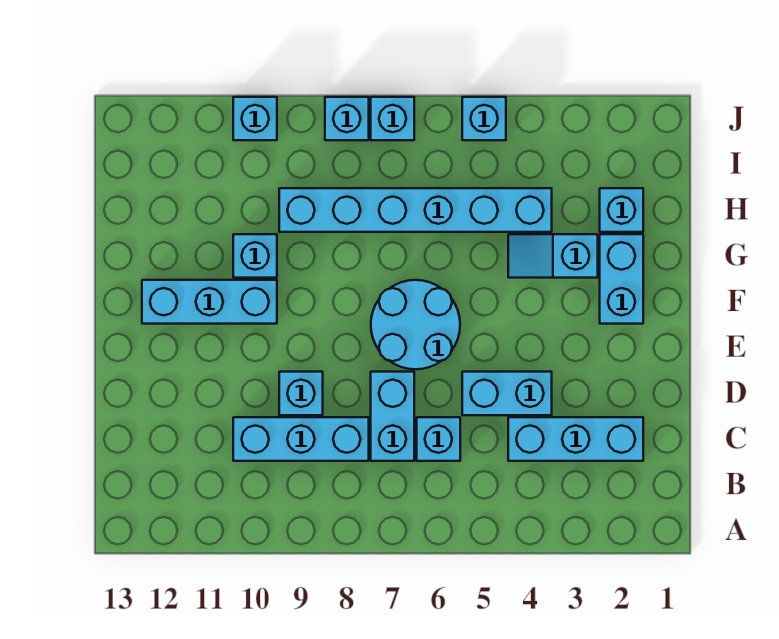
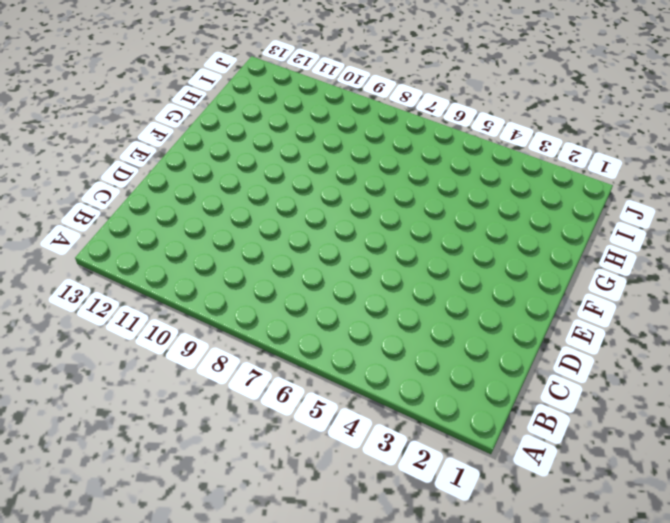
none -> cyan brick C2:C4 level 1
none -> cyan brick C6 level 1
none -> cyan brick C7:D7 level 1

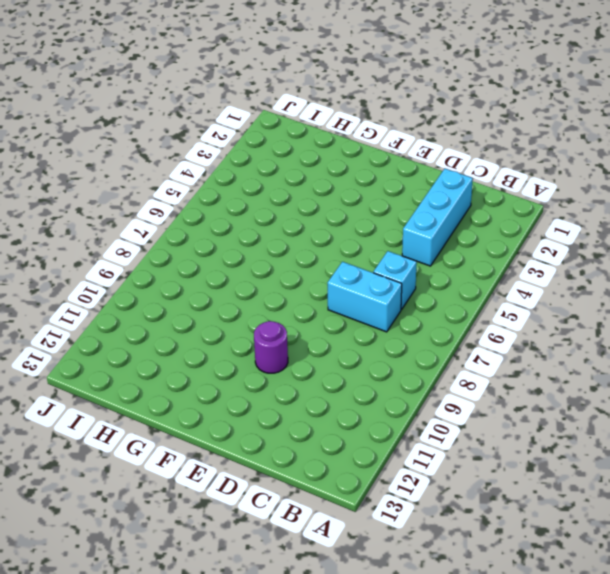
purple round brick E10 level 1 -> none
none -> cyan brick C8:C10 level 1
none -> cyan brick D4:D5 level 1
none -> cyan brick D9 level 1

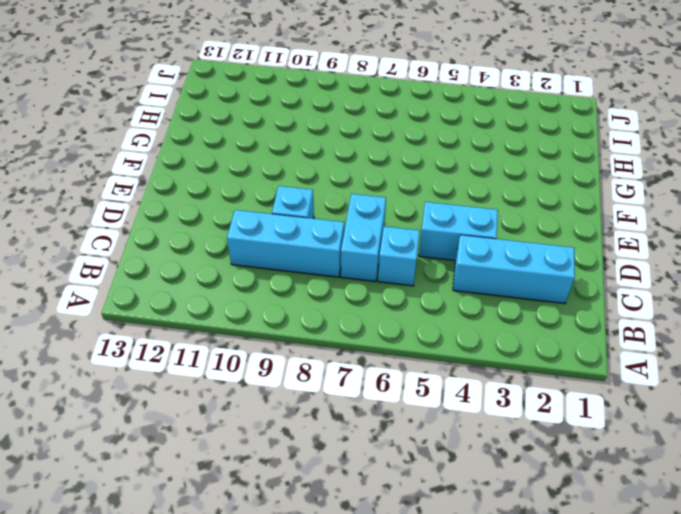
none -> cyan round brick E6:F7 level 1
none -> cyan brick F2:G2 level 1
none -> cyan brick F10:F12 level 1

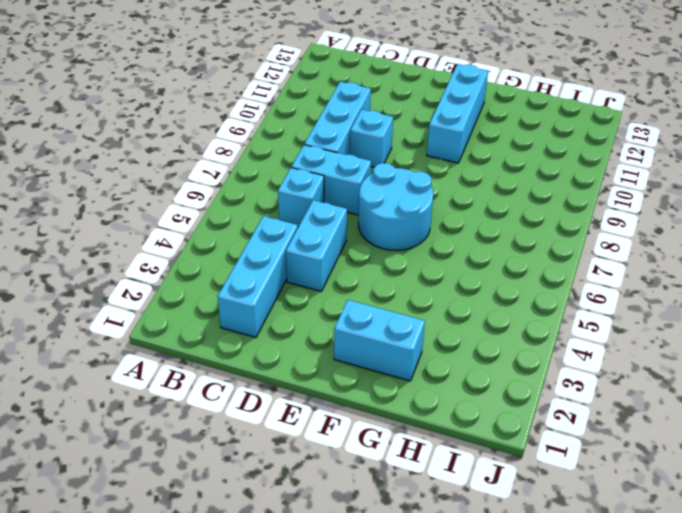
none -> cyan slope G3:G4 level 1 top 3
none -> cyan brick G10 level 1
none -> cyan brick H2 level 1

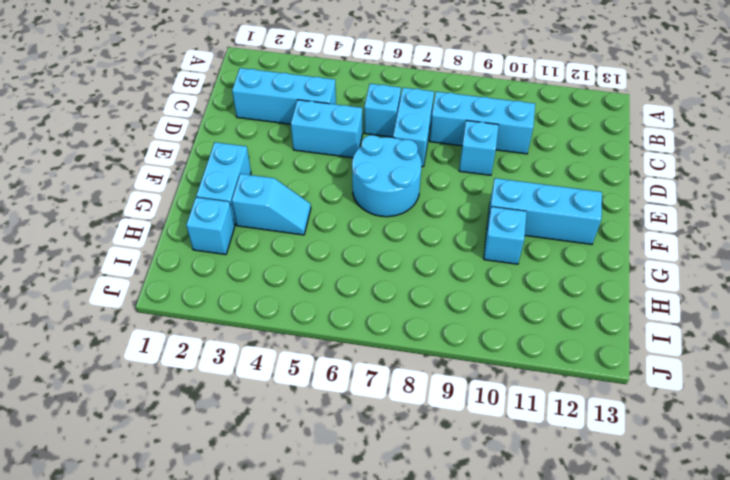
none -> cyan brick H4:H9 level 1
none -> cyan brick J5 level 1
none -> cyan brick J7 level 1

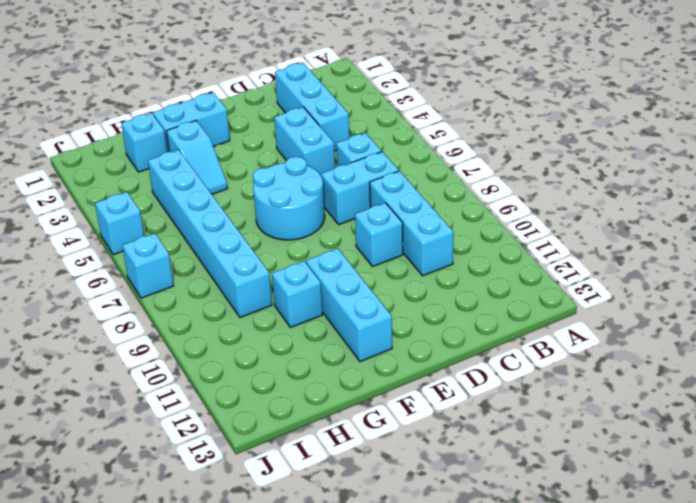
none -> cyan brick J8 level 1
none -> cyan brick J10 level 1

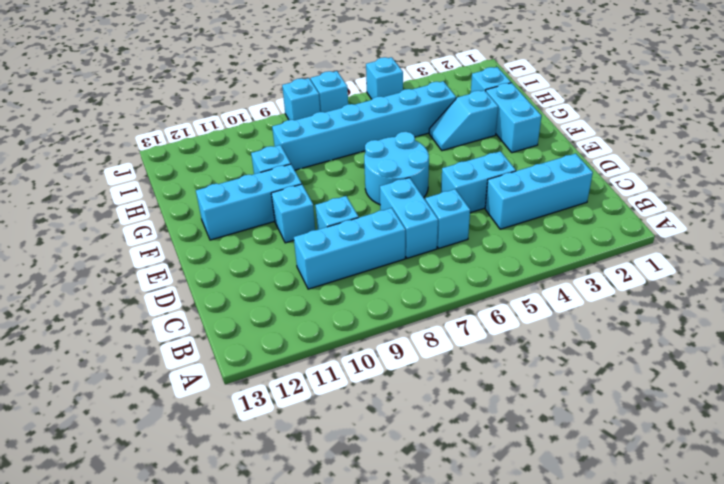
cyan brick E10 level 1 -> cyan brick J10 level 1

